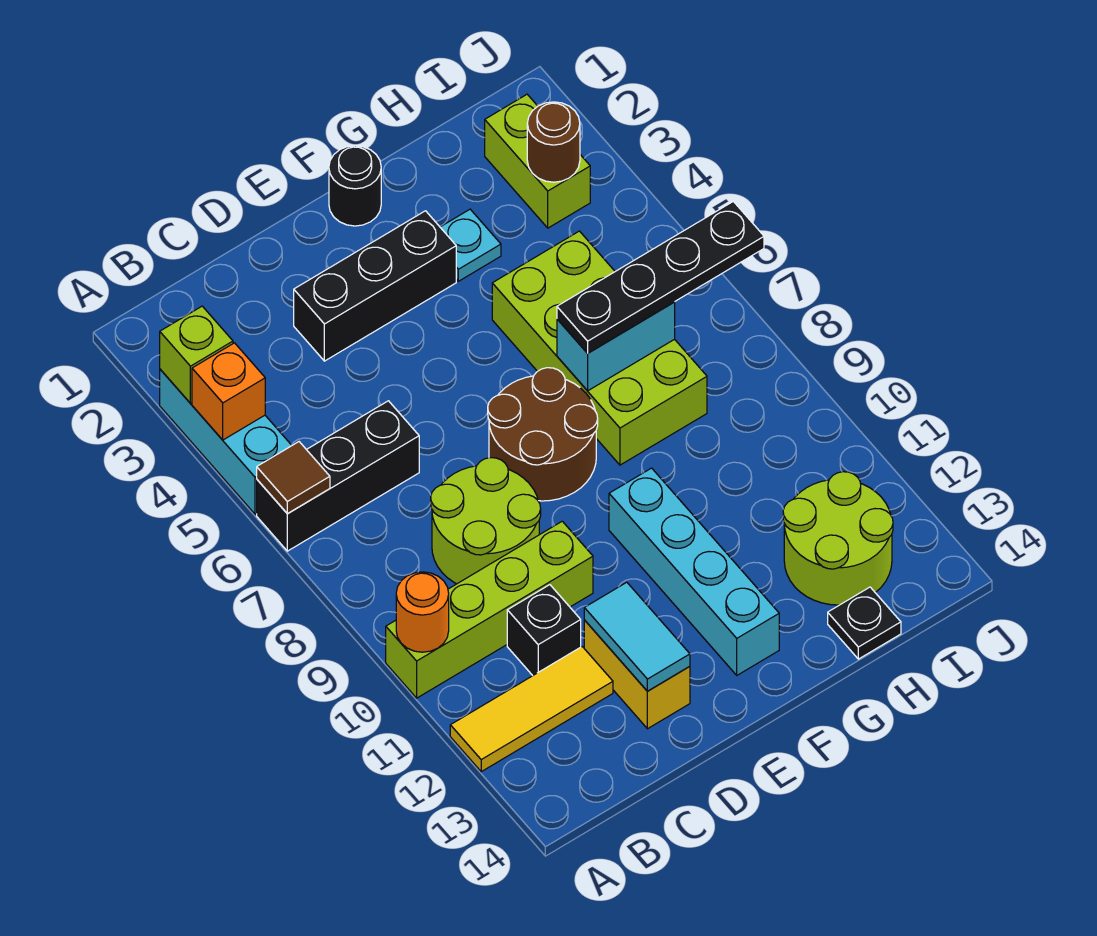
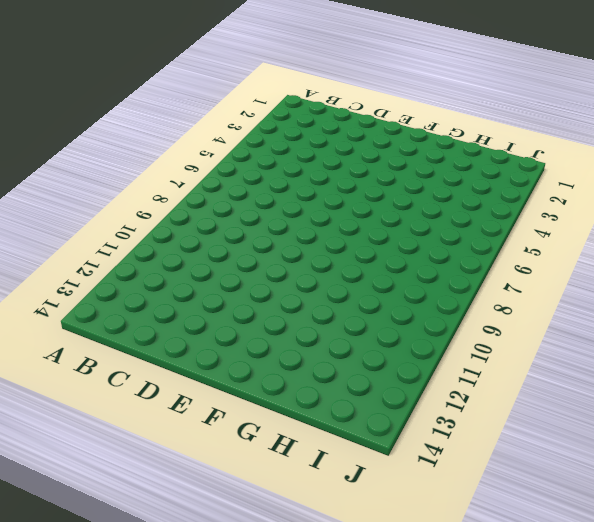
none -> cyan brick A3:A5 level 1
none -> black brick A6:C6 level 1
none -> lime brick A10:D10 level 1

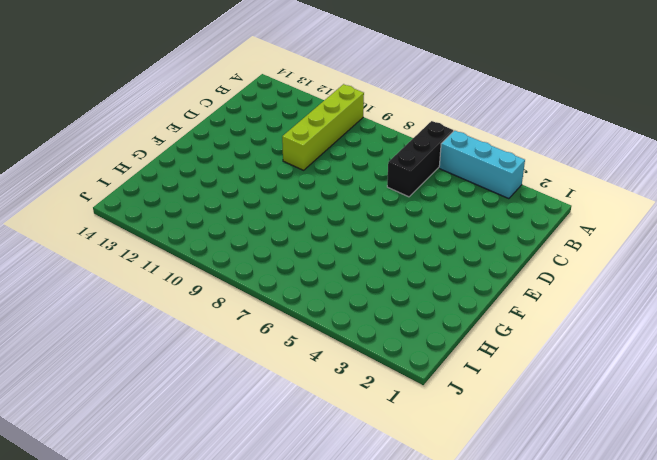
none -> yellow tile A12:C12 level 1
none -> lime round brick C8:D9 level 1
none -> black brick C11 level 1

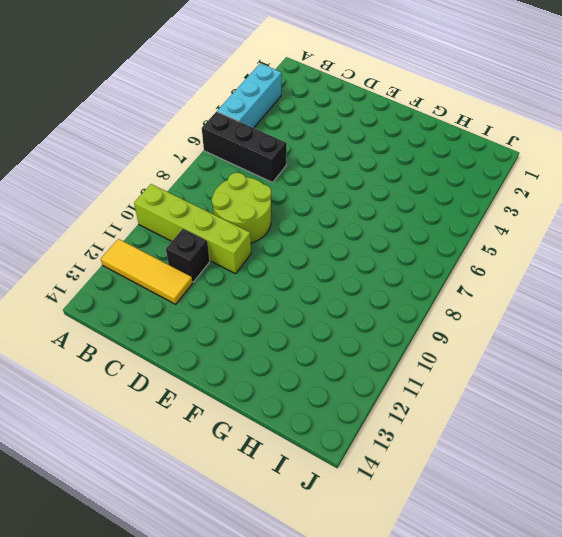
none -> black brick D3:F3 level 1
none -> yellow brick D12:D13 level 1
none -> brown round brick E7:F8 level 1

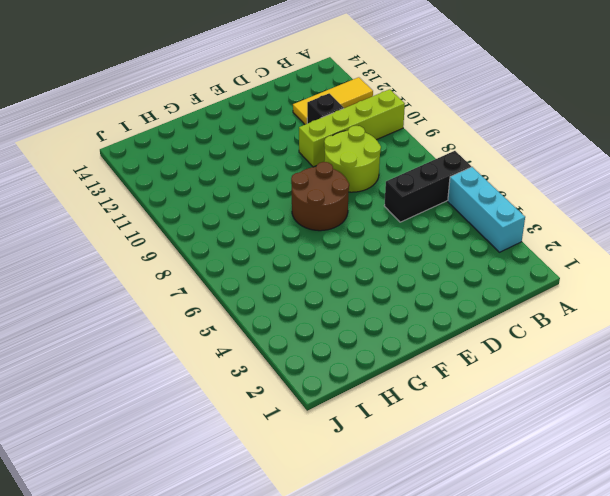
none -> black brick D3:F3 level 1
none -> yellow brick D12:D13 level 1
none -> black round brick F1 level 1

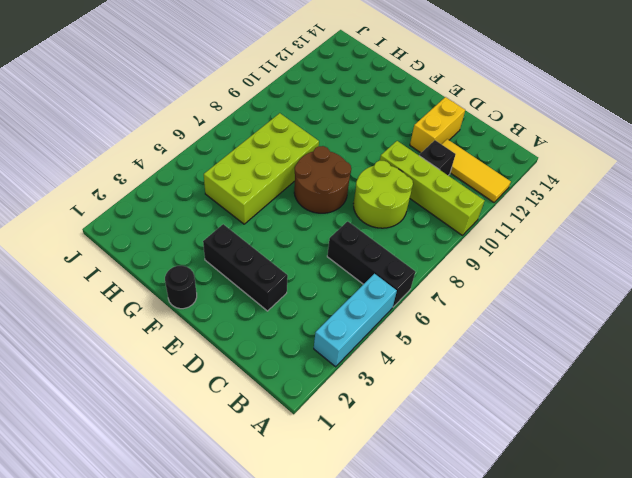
none -> cyan brick F10:F13 level 1
none -> cyan plate G3 level 1
none -> lime round brick H12:I13 level 1

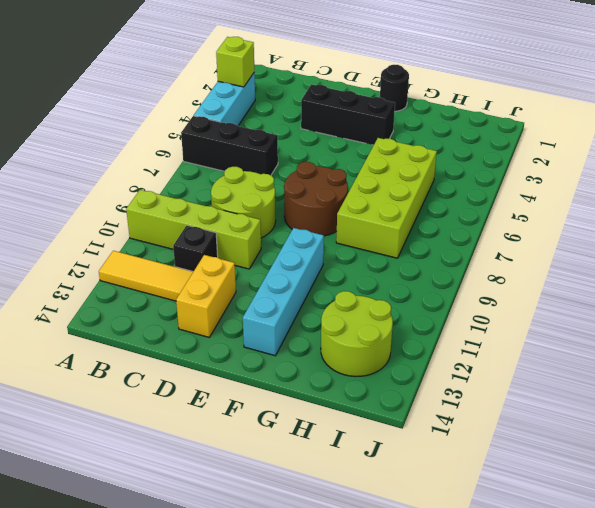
none -> cyan plate G3 level 1
none -> black plate H14 level 1
none -> lime brick I2:I3 level 1

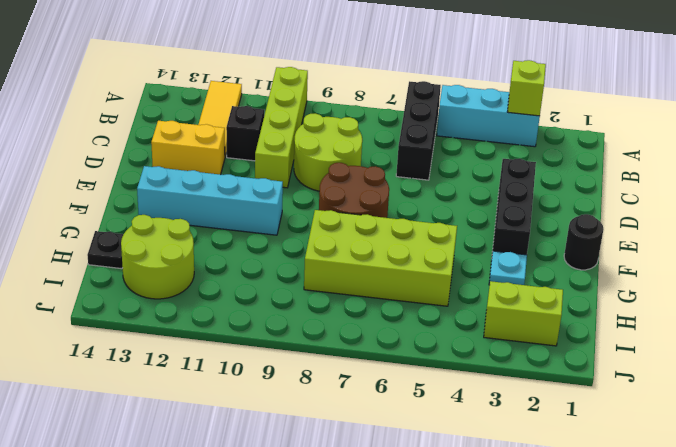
none -> orange brick A4 level 2
none -> brown tile A6 level 2
none -> orange round brick A10 level 2

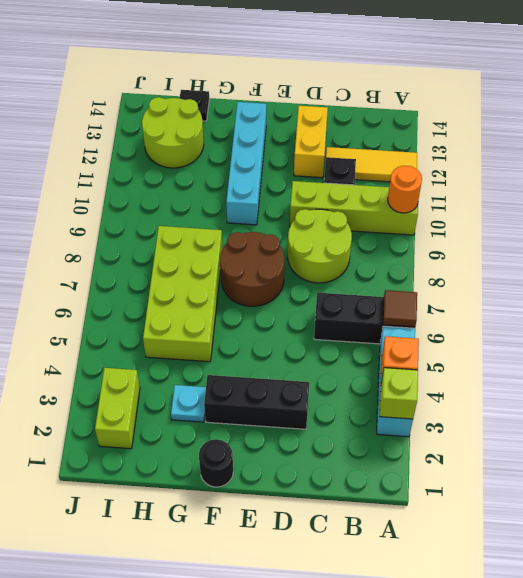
none -> cyan tile D12:D13 level 2
none -> cyan brick G7:H7 level 2
none -> brown round brick I3 level 2

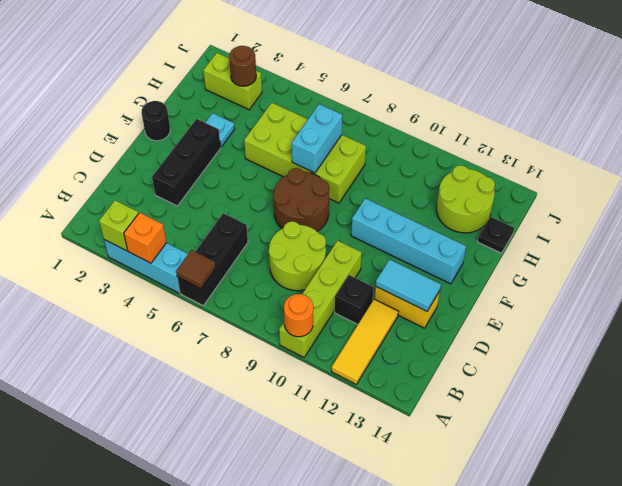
none -> black plate G7:J7 level 3

